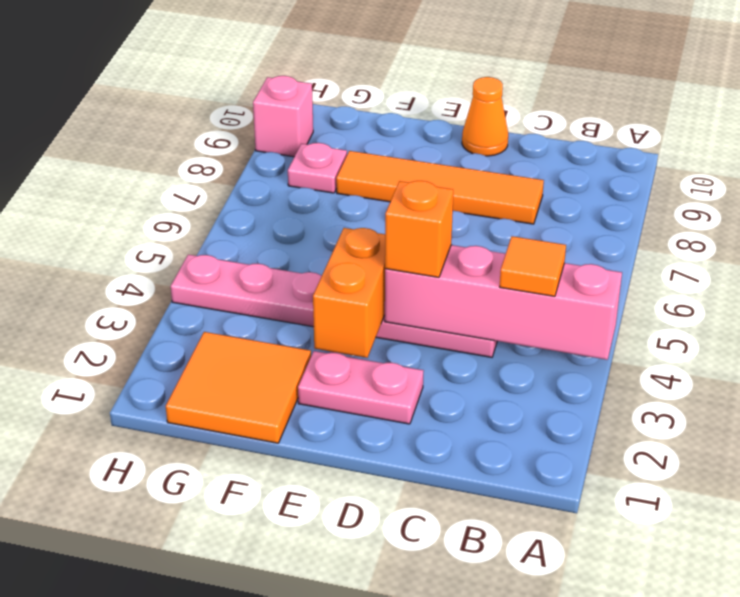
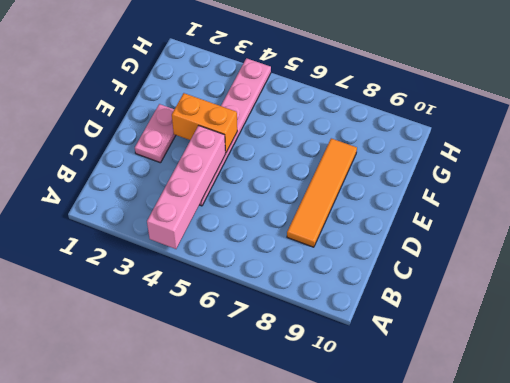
none -> orange cone D10 level 1
none -> orange tile F1:G2 level 1

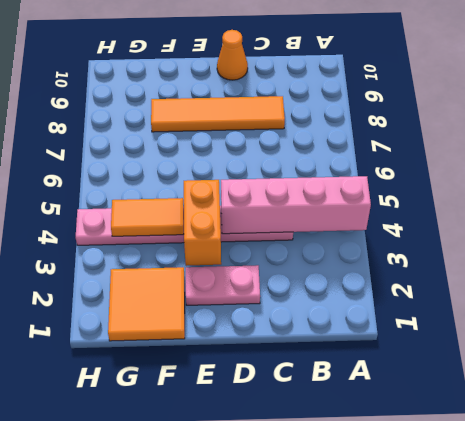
orange tile F4:G4 level 2 -> none
none -> pink plate G8 level 1
none -> pink brick H9 level 1

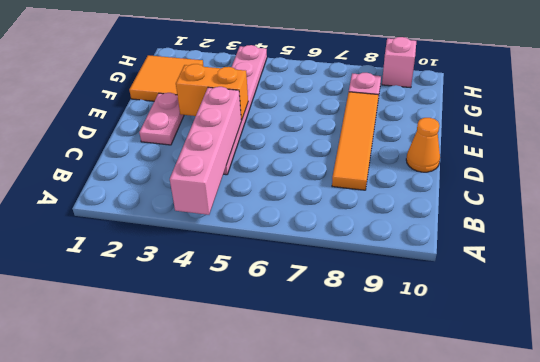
none -> orange tile B4 level 3
none -> orange brick D4 level 3

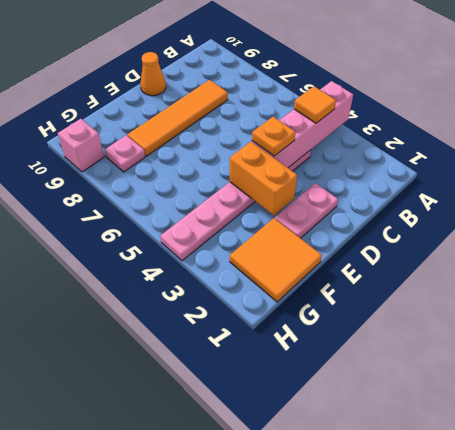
orange plate D4 level 3 -> orange brick D4 level 3

